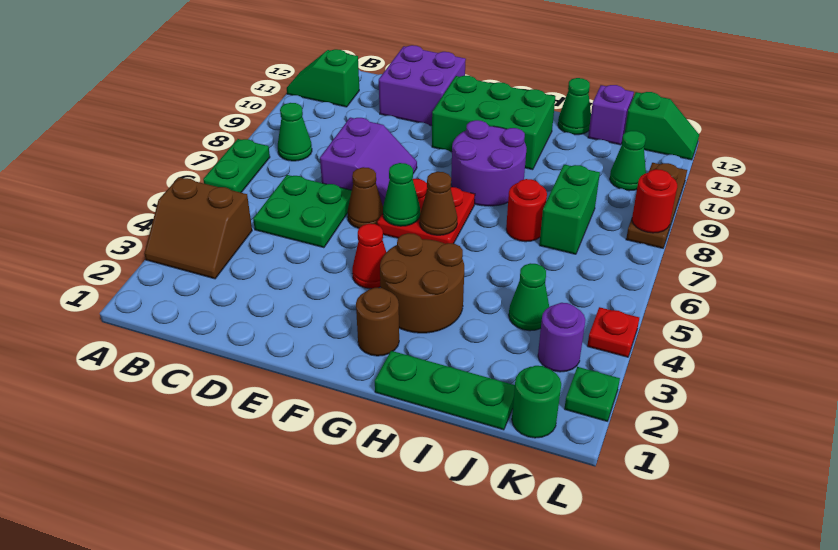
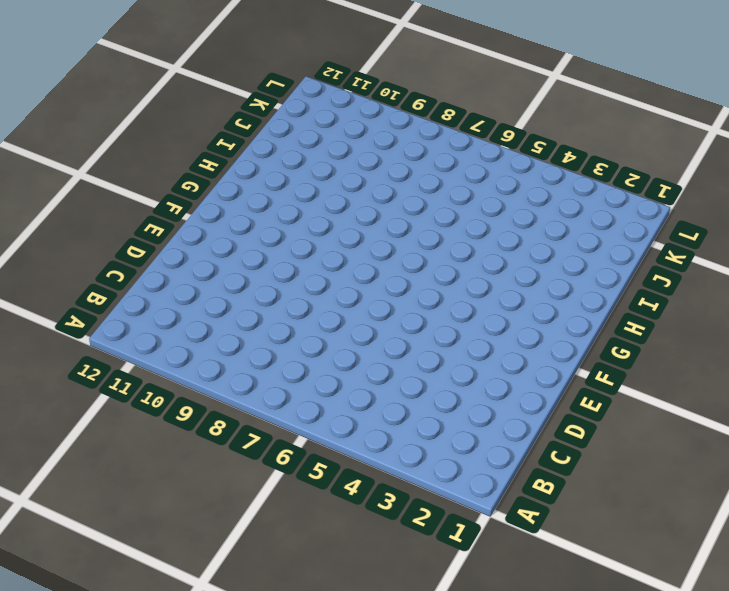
none -> brown slope A3:B4 level 1 top 4
none -> green plate A6:A7 level 1
none -> green slope A11:B11 level 1 top B
none -> green cone B8 level 1

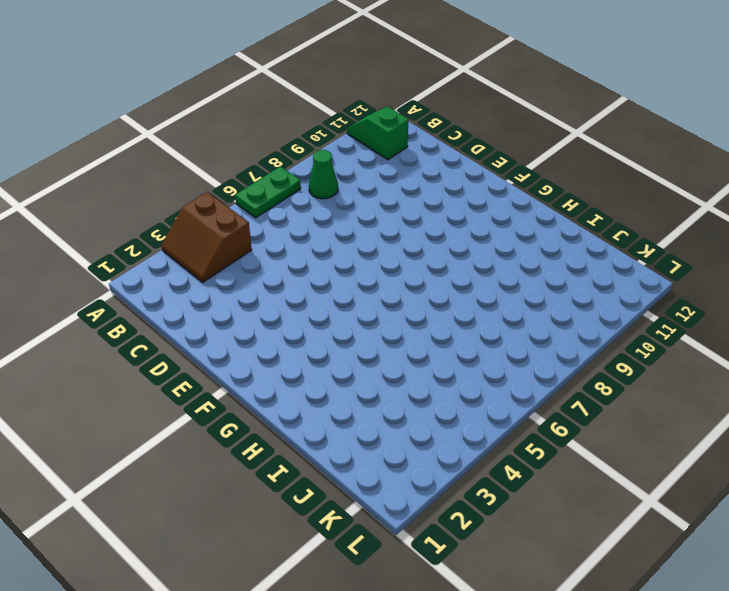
none -> green plate C5:D6 level 1
none -> purple slope D7:E8 level 1 top D
none -> purple brick D11:E12 level 1
none -> brown cone E6 level 1

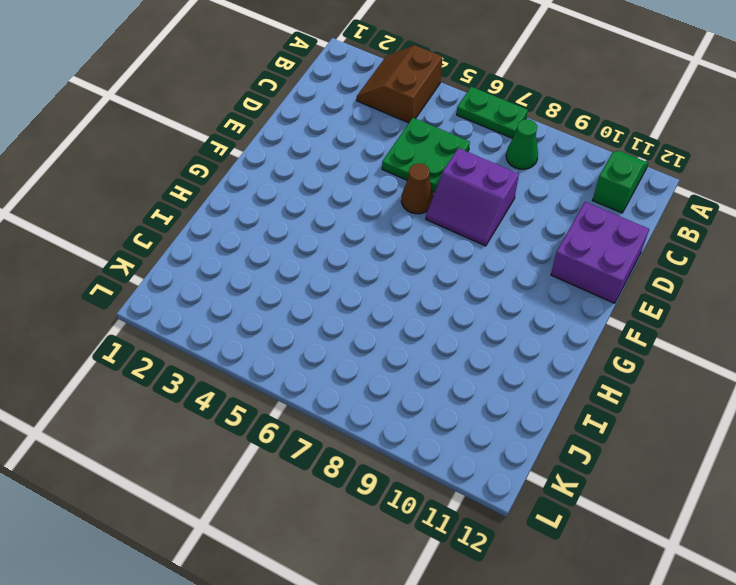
none -> red cone F4 level 1
none -> red plate F6:G7 level 1
none -> green brick F10:H11 level 1
none -> brown round brick G2 level 1

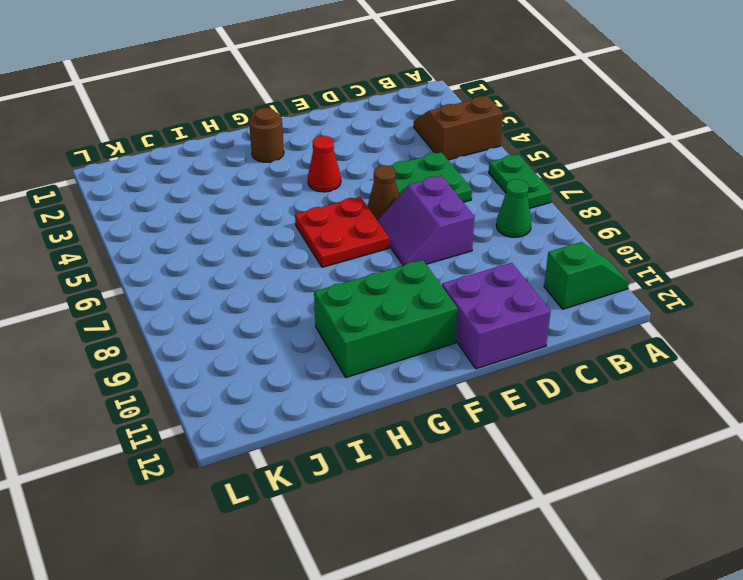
none -> brown round brick G3:H4 level 1
none -> purple round brick G8:H9 level 1
none -> green plate H1:J1 level 1
none -> red round brick I7 level 1

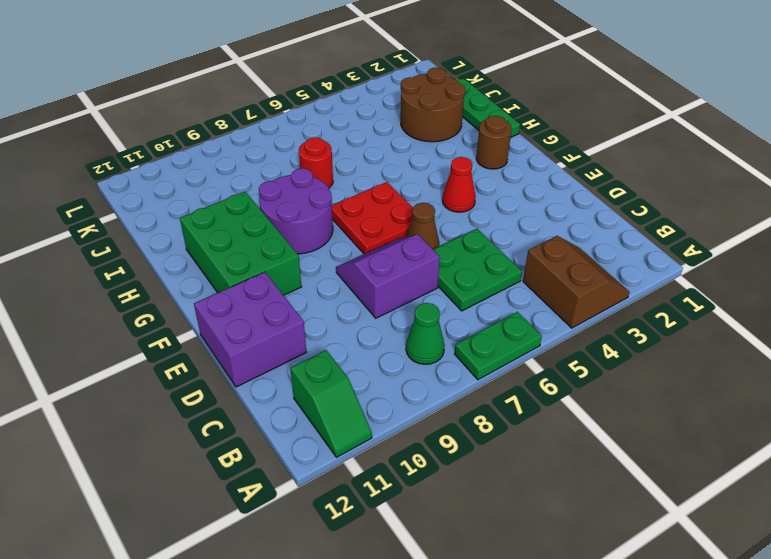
brown round brick I2:J3 level 1 -> brown round brick G3:H4 level 1
none -> green cone I12 level 1
none -> green cone J4 level 1
none -> green brick J7:J8 level 1
none -> purple brick J12 level 1

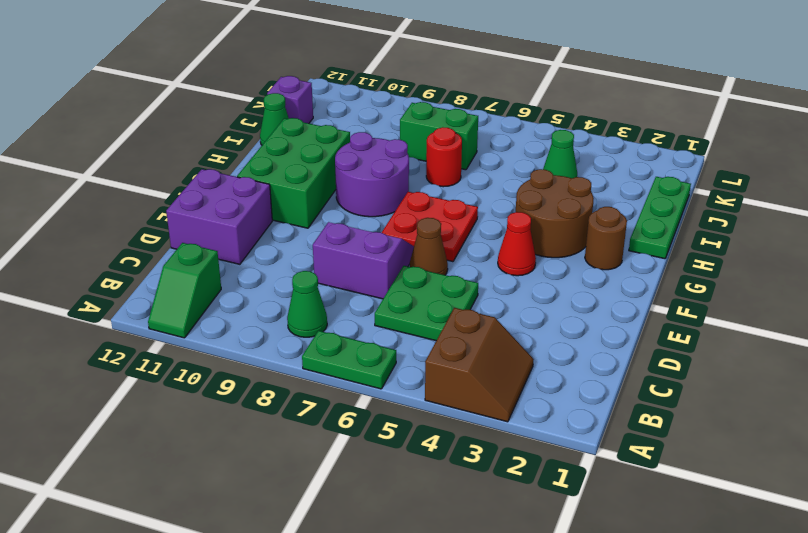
none -> green round brick K1 level 1
none -> purple round brick K3 level 1
none -> green cone K10 level 1
none -> green slope K12:L12 level 1 top K

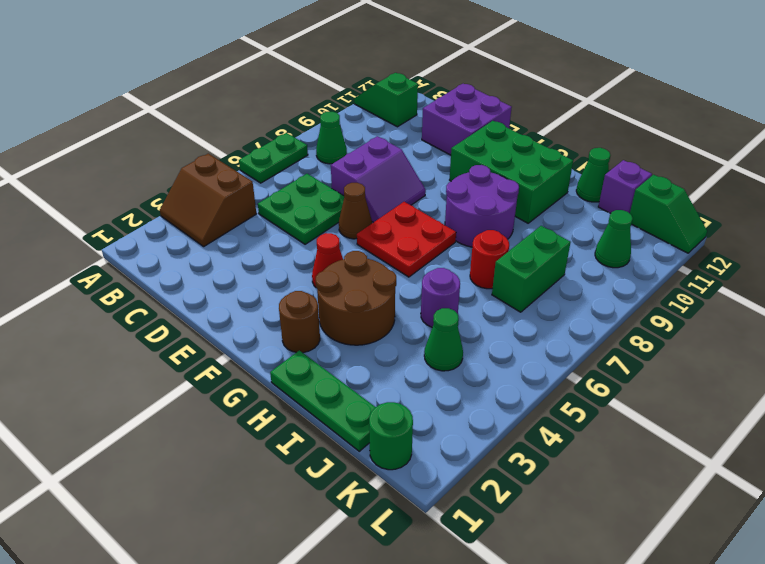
purple round brick I5 level 1 -> purple round brick K3 level 1
none -> green plate L2 level 1
none -> red plate L4 level 1
none -> brown plate L8:L10 level 1
none -> green cone F6 level 2

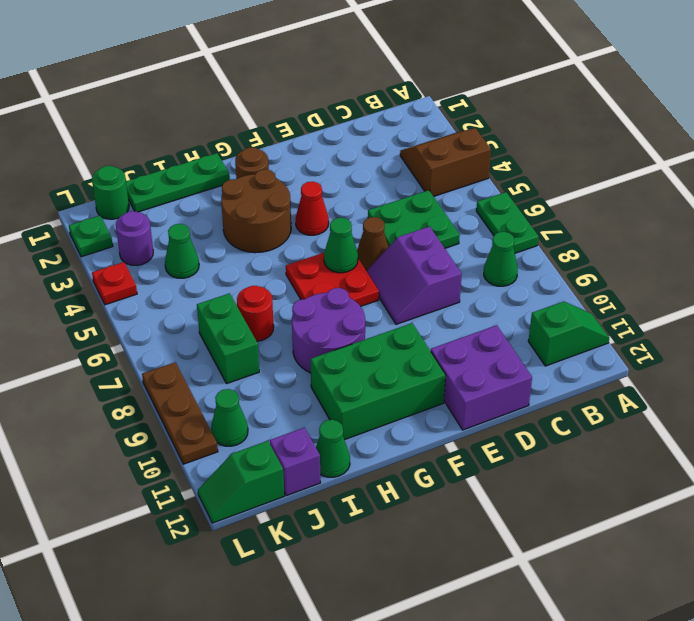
none -> brown cone G6 level 2
none -> red round brick L8 level 2

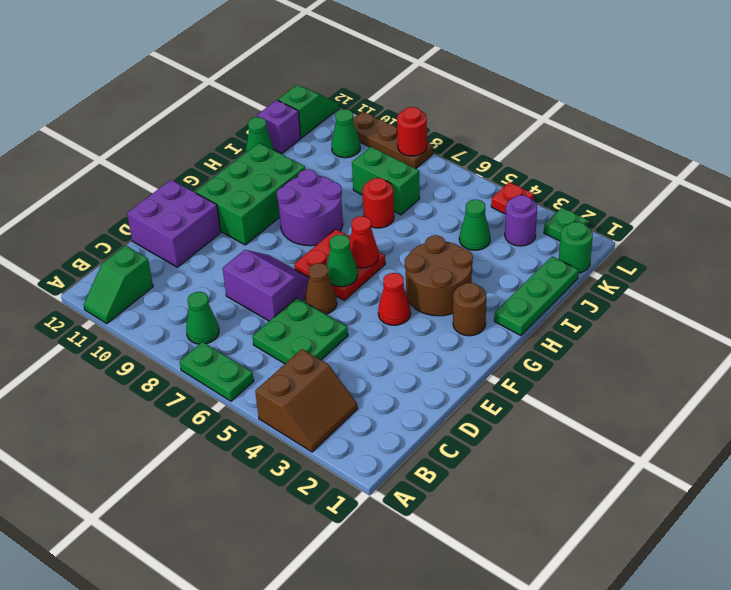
red cone G6 level 2 -> brown cone G6 level 2

